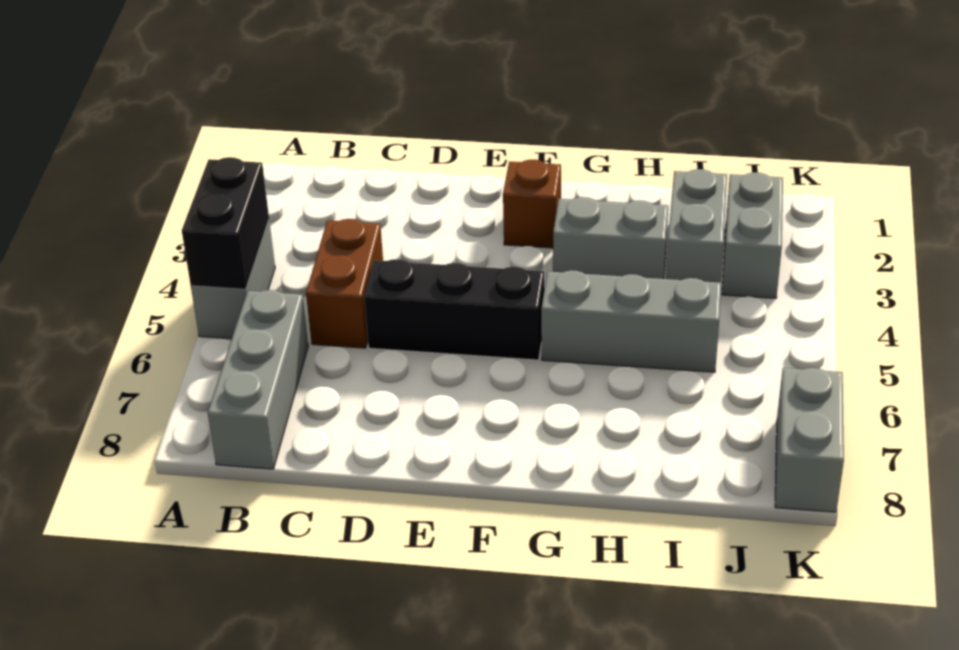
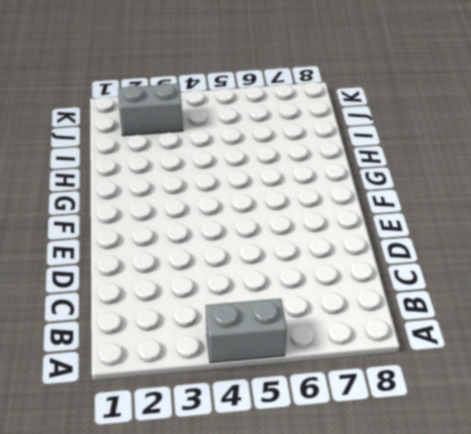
none -> grey brick B6:B8 level 1
none -> brown brick C4:C5 level 1

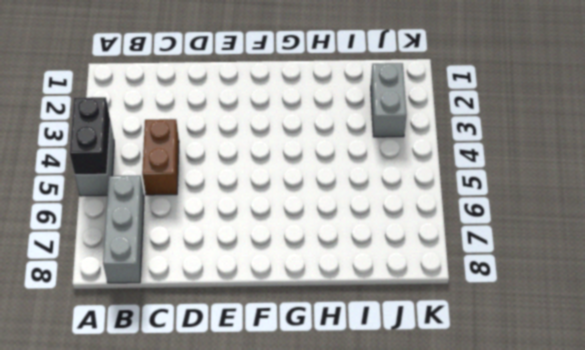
none -> black brick D5:F5 level 1
none -> brown brick F2 level 1

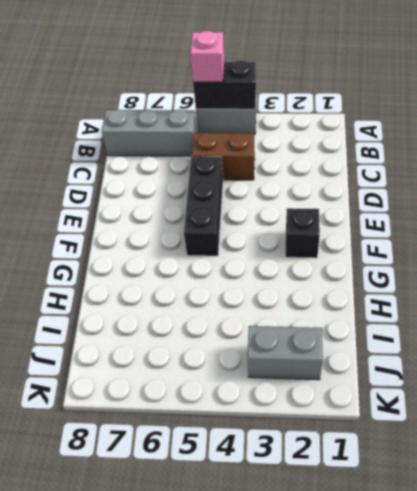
pink brick A5 level 3 -> none
black brick F2 level 1 -> brown brick F2 level 1
none -> grey brick G3:H3 level 1
none -> grey brick G5:I5 level 1

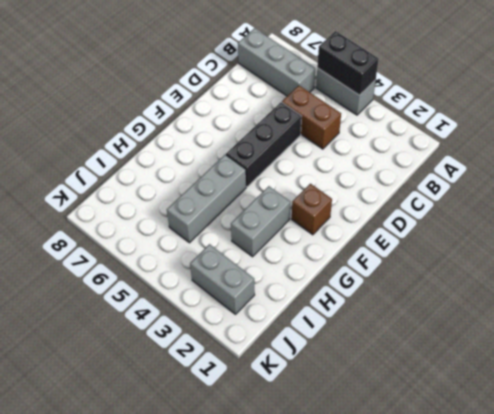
none -> grey brick I2:I3 level 1
none -> grey brick K7:K8 level 1

